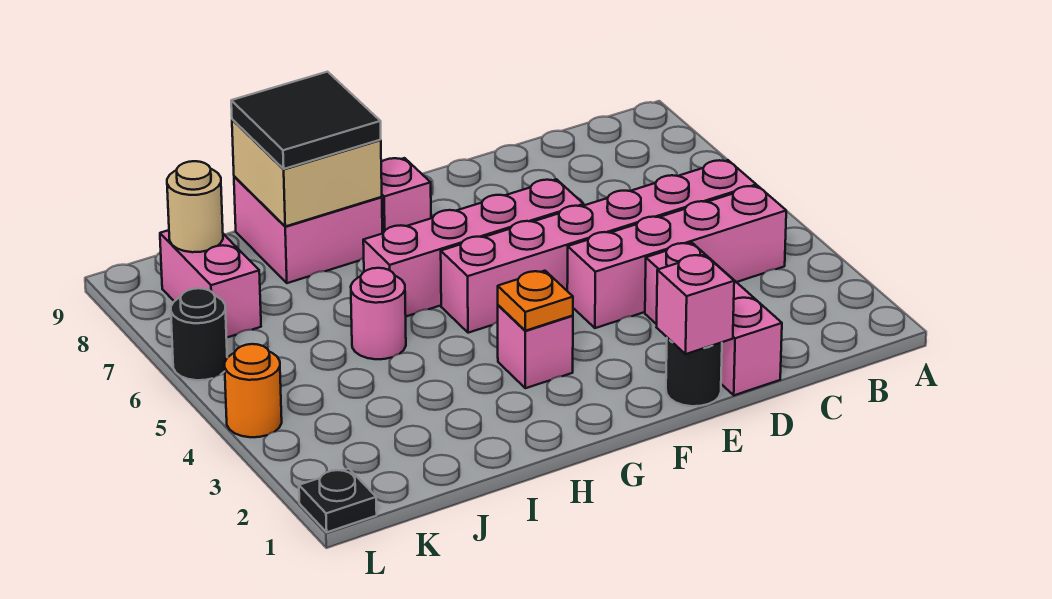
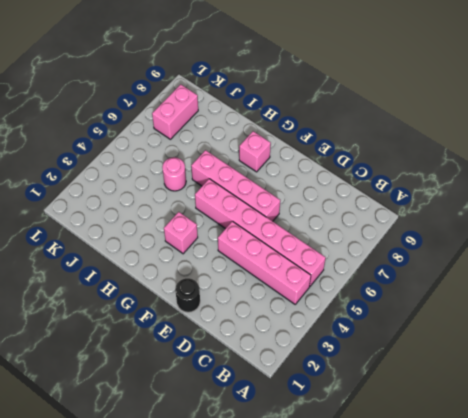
none -> pink brick D1:D3 level 1
none -> pink brick H8:I9 level 1
none -> black plate L1 level 1

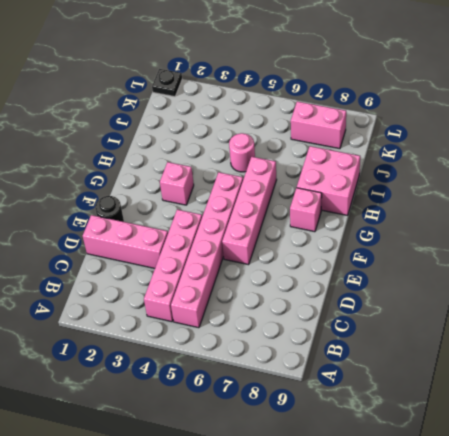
none -> orange round brick L4 level 1
none -> black round brick L6 level 1
none -> pink brick E1 level 2

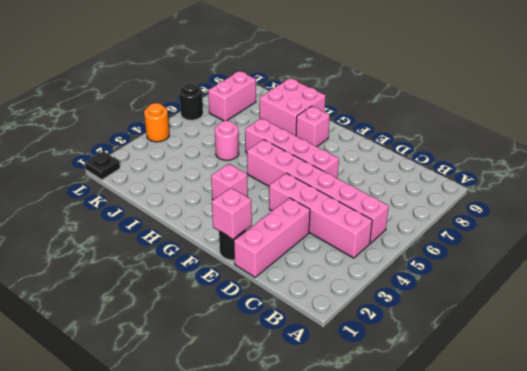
none -> orange plate G3 level 2
none -> tan brick H8:I9 level 2
none -> tan round brick K8 level 2

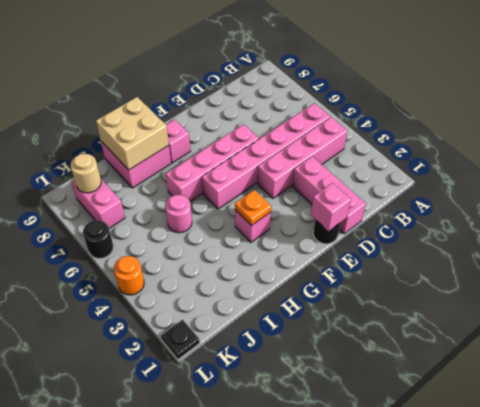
none -> black tile H8:I9 level 3

